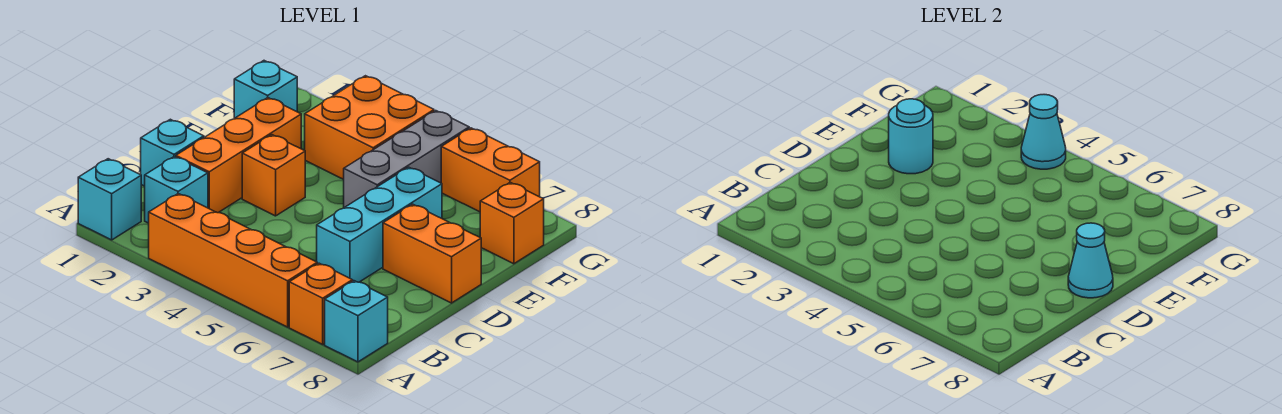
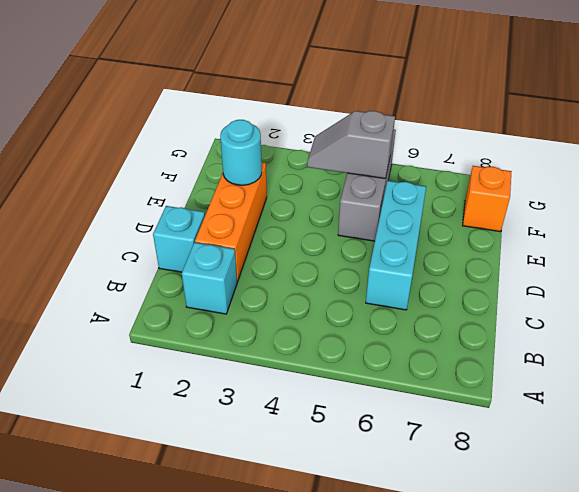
grey slope F4:F5 level 2 top 5 -> none
none -> cyan brick A1 level 1
none -> orange brick A3:A6 level 1
none -> orange brick A7 level 1

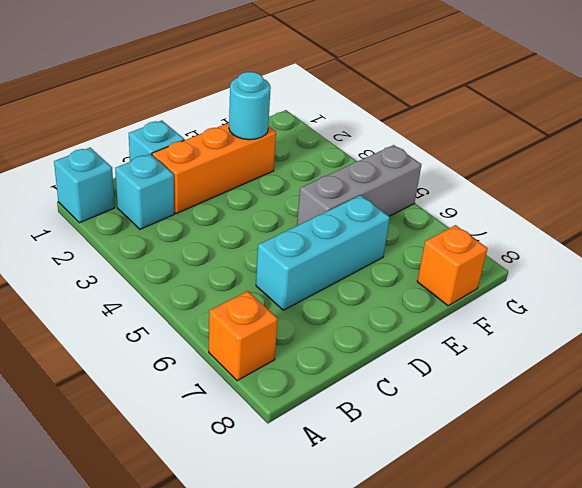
none -> orange brick A3:A6 level 1
none -> cyan brick A8 level 1
none -> orange brick D3 level 1

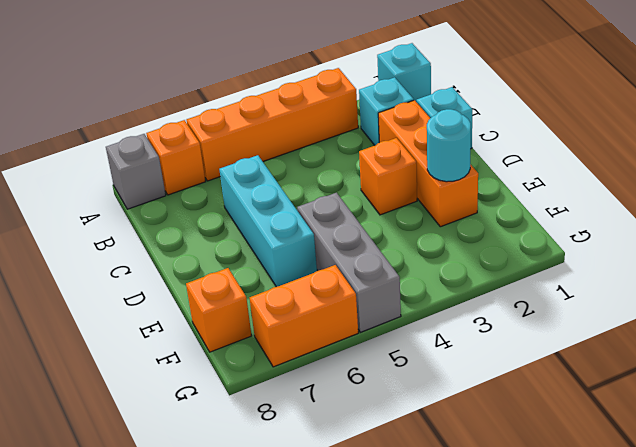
grey brick A8 level 1 -> cyan brick A8 level 1
none -> orange brick D7:D8 level 1
none -> cyan brick F1 level 1
none -> orange brick F3:G4 level 1

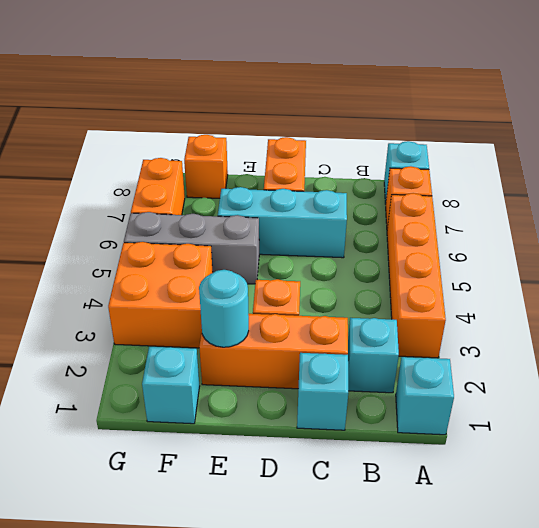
none -> cyan cone D8 level 2
none -> cyan cone G4 level 2

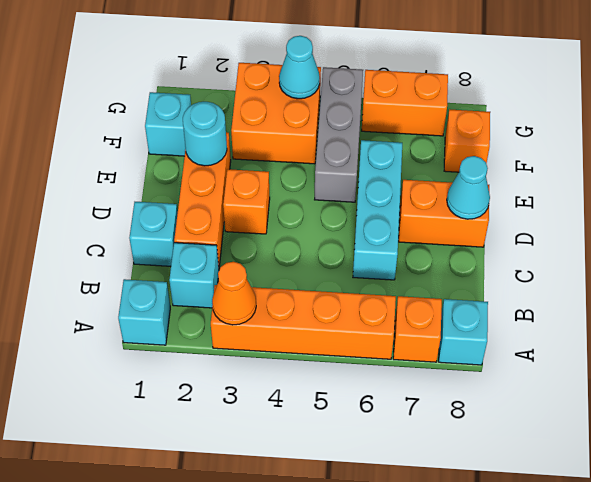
orange cone A3 level 2 -> none

